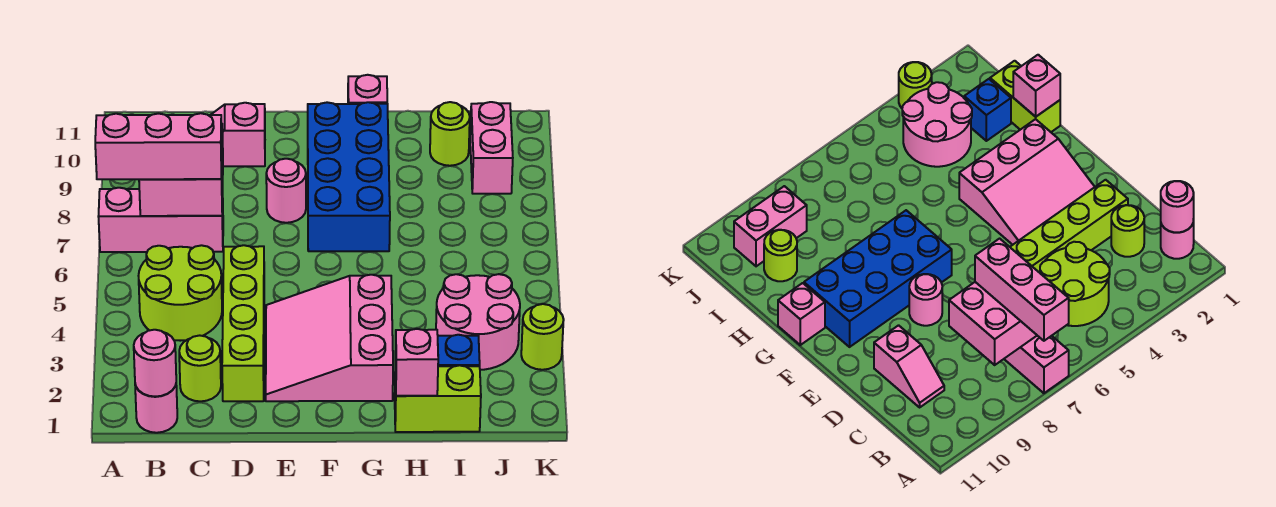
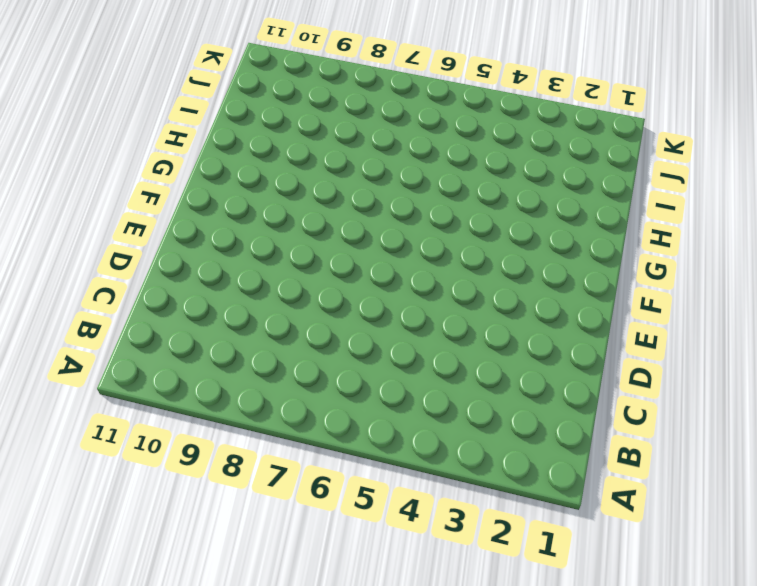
none -> pink brick A7:C7 level 1
none -> pink round brick B1 level 1
none -> lime round brick B4:C5 level 1

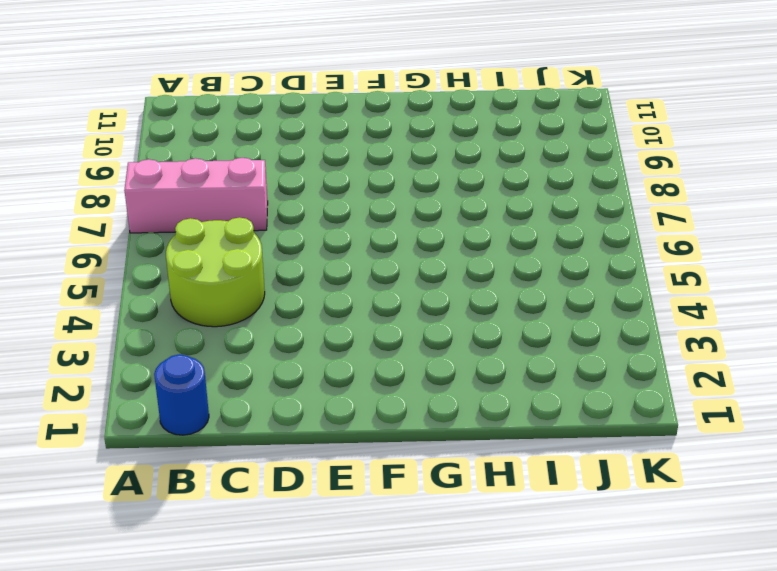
blue round brick B1 level 1 -> pink round brick B1 level 1
none -> lime round brick C2 level 1
none -> pink slope C10:D10 level 1 top D
none -> lime brick D2:D5 level 1

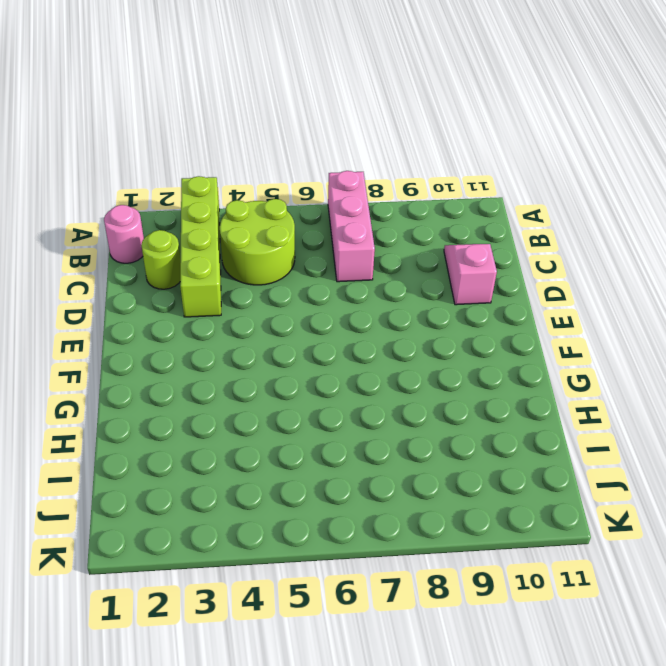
lime brick A3:D3 level 1 -> lime brick D2:D5 level 1
none -> pink slope E2:G4 level 1 top G
none -> pink round brick E8 level 1
none -> blue brick F7:G10 level 1

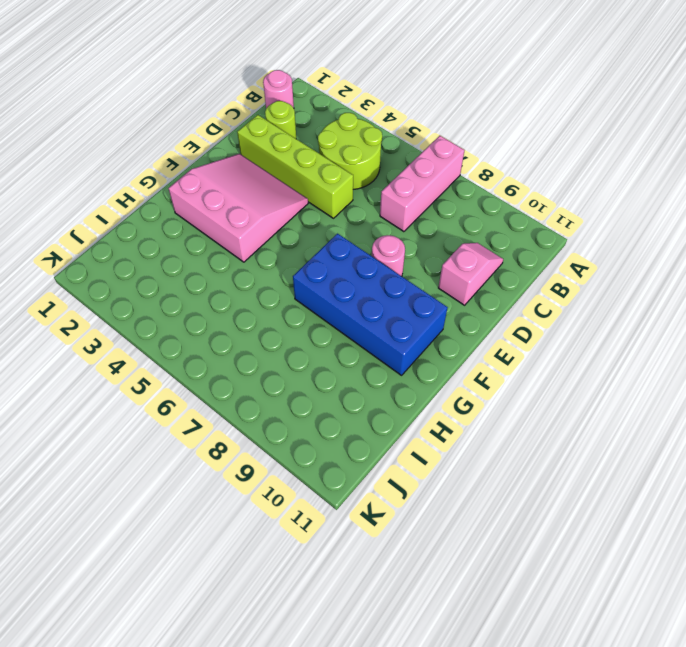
none -> pink brick G11 level 1
none -> lime brick H1:I1 level 1
none -> blue brick I2 level 1

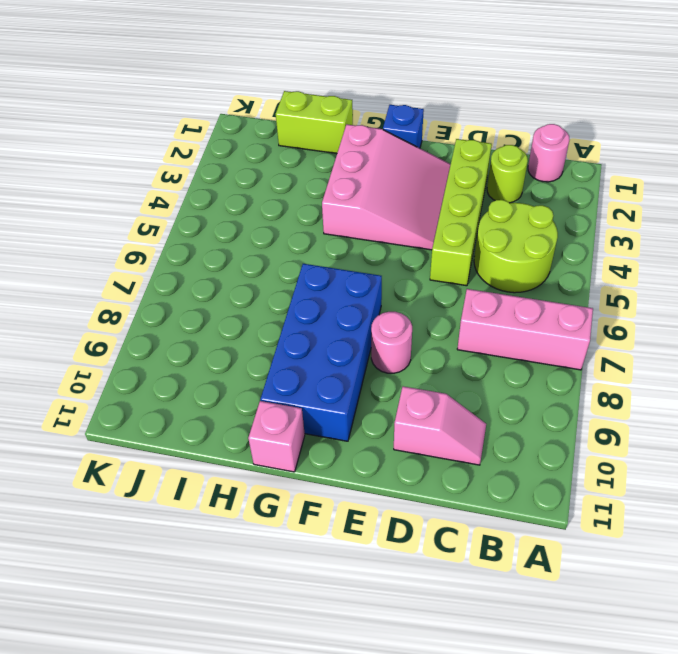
blue brick F1 level 1 -> blue brick I2 level 1
none -> pink round brick I3:J4 level 1
none -> lime round brick I10 level 1
none -> pink brick J9:J10 level 1

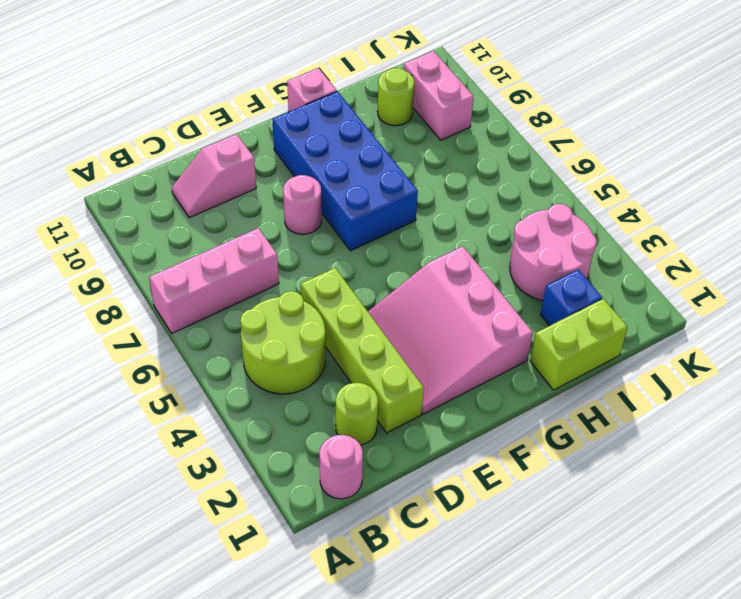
none -> lime round brick K3 level 1
none -> pink round brick B1 level 2
none -> pink brick B7:C8 level 2

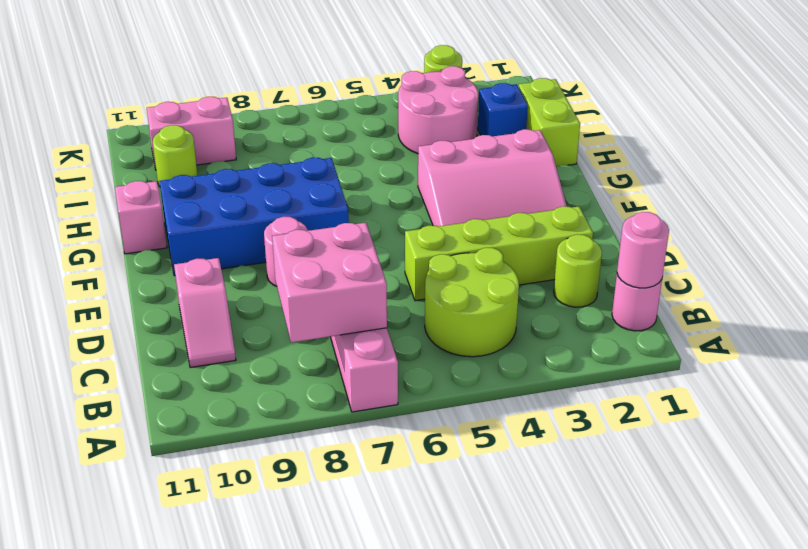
none -> pink brick H1 level 2
none -> pink brick A7:C7 level 3

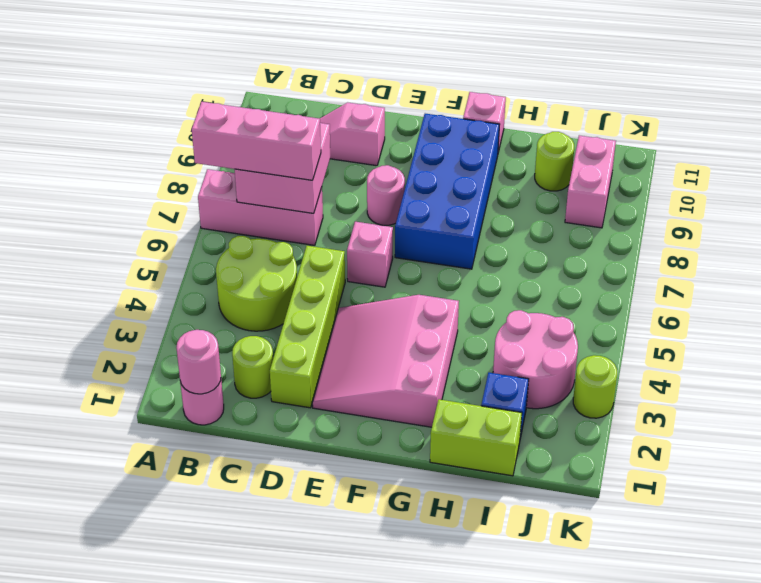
pink brick E6 level 1 -> pink brick H1 level 2

